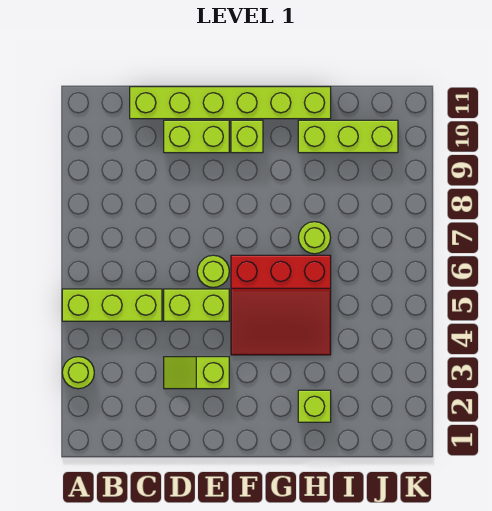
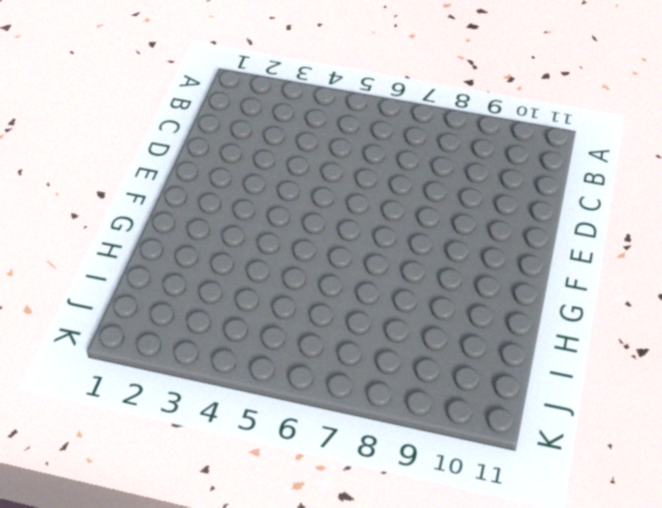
none -> lime round brick A3 level 1
none -> lime brick A5:C5 level 1
none -> lime brick C11:H11 level 1

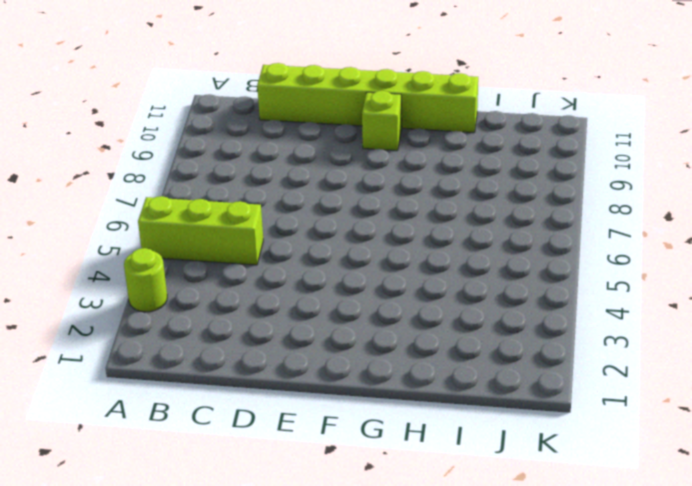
none -> lime slope D3:E3 level 1 top E
none -> lime brick D5:E5 level 1
none -> lime brick D10:E10 level 1

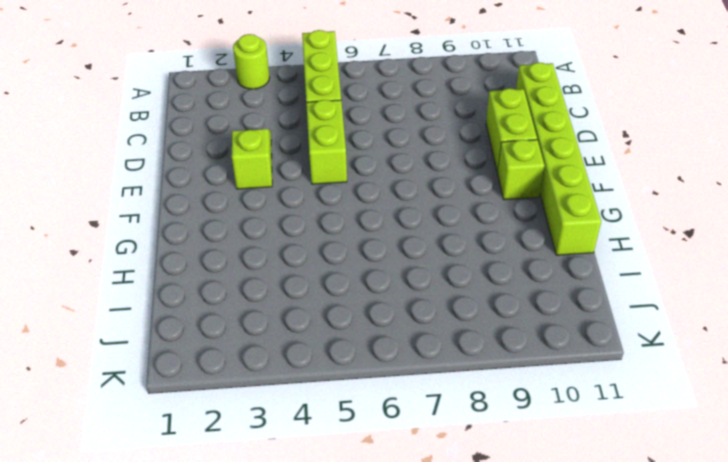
none -> lime round brick E6 level 1
none -> red slope F4:H6 level 1 top 6
none -> lime brick H2 level 1

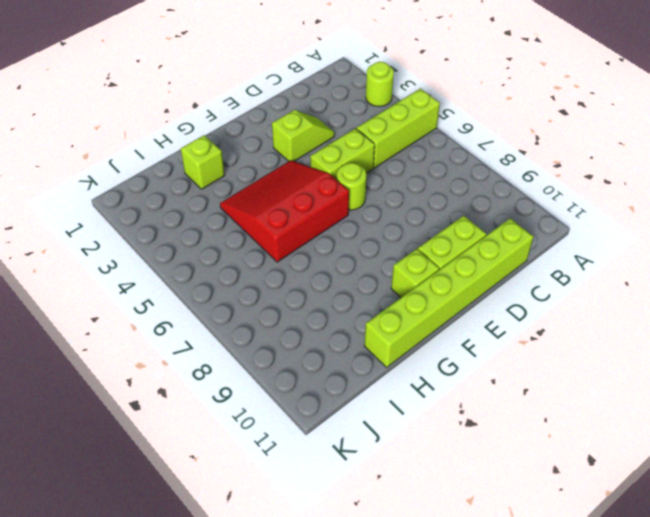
none -> lime round brick H7 level 1
none -> lime brick H10:J10 level 1

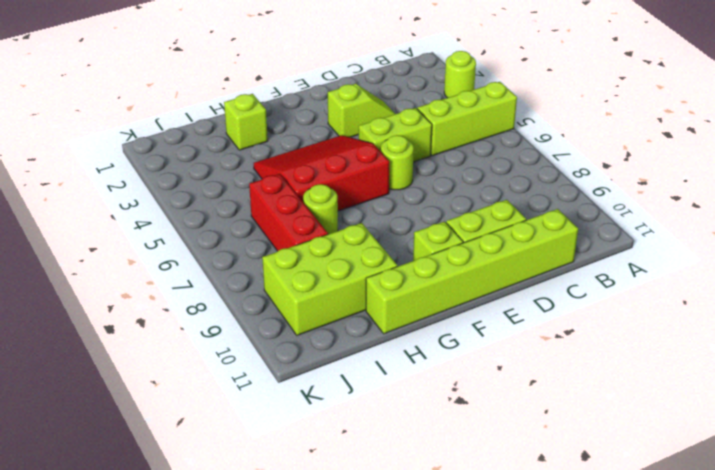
lime brick H9:J10 level 1 -> lime brick H10:J10 level 1
red brick I6:I8 level 1 -> none

